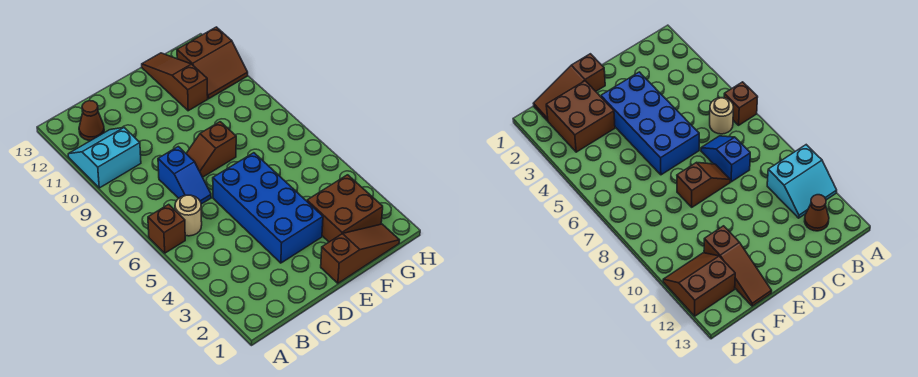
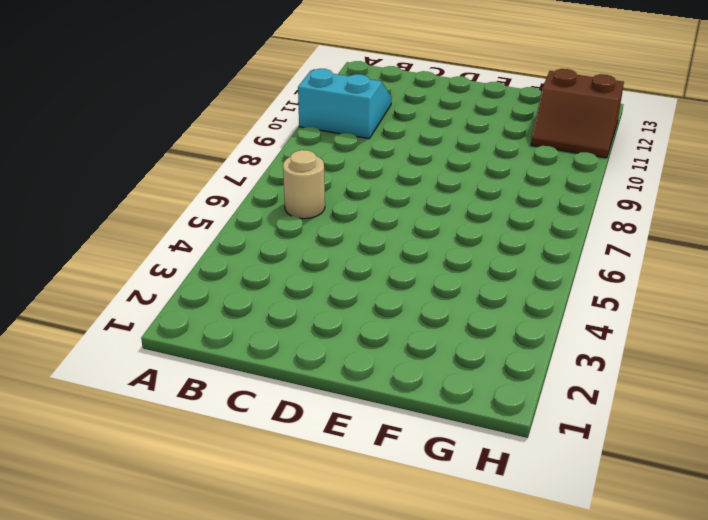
none -> brown brick A6 level 1
none -> brown cone B12 level 1

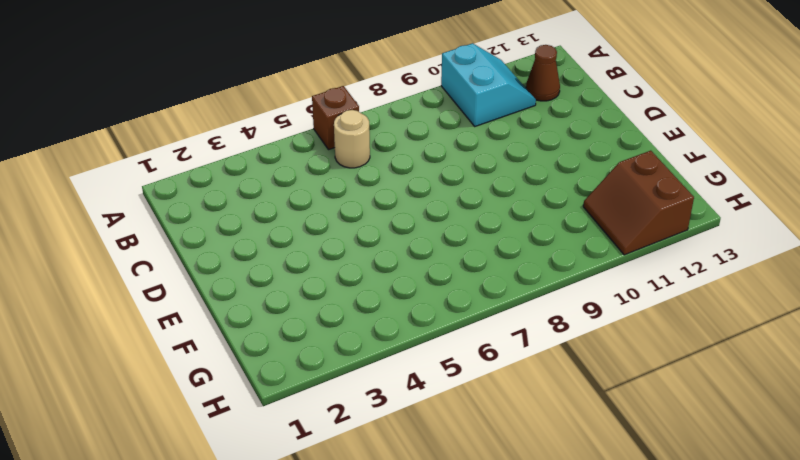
none -> blue slope C7:C8 level 1 top 8
none -> blue brick D3:E6 level 1

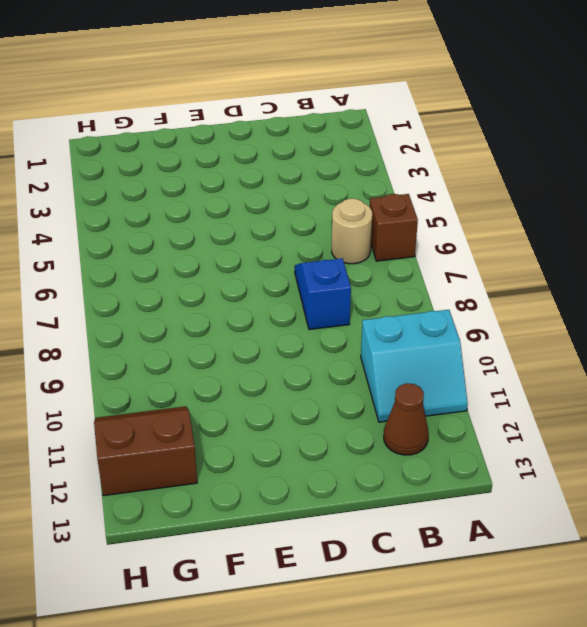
none -> blue brick D3:E6 level 1
none -> brown slope D8:E8 level 1 top E

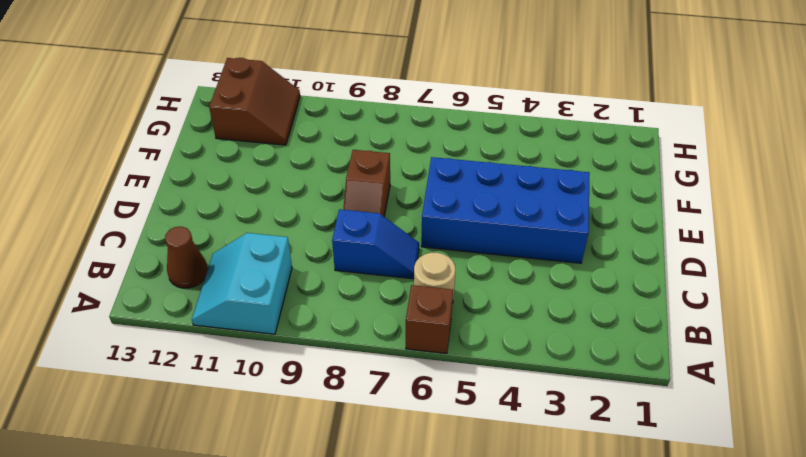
none -> brown slope E1:G1 level 1 top E
none -> brown brick F2:G3 level 1

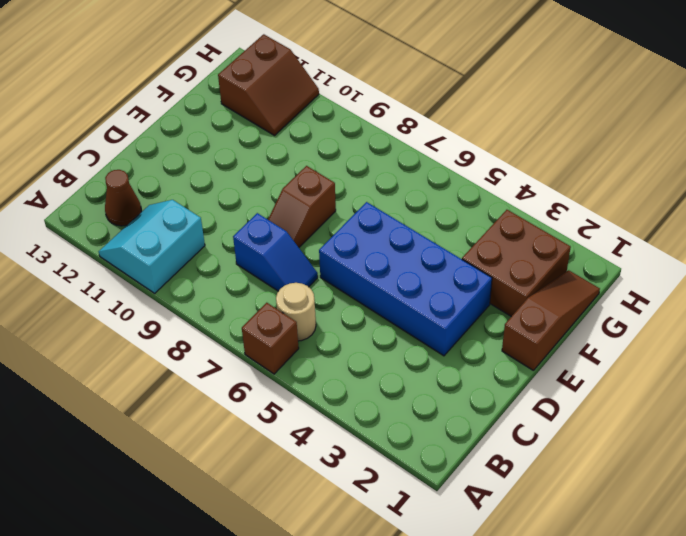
none -> brown slope F11:F13 level 1 top 11

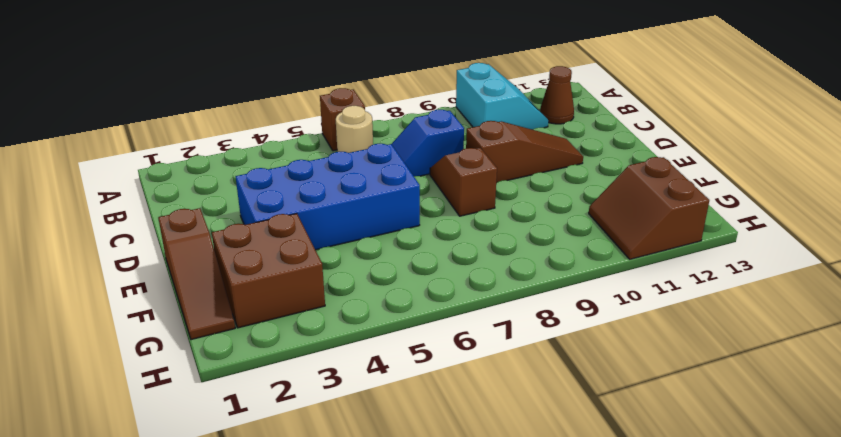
brown slope D9:D11 level 1 top 9 -> brown slope F11:F13 level 1 top 11

